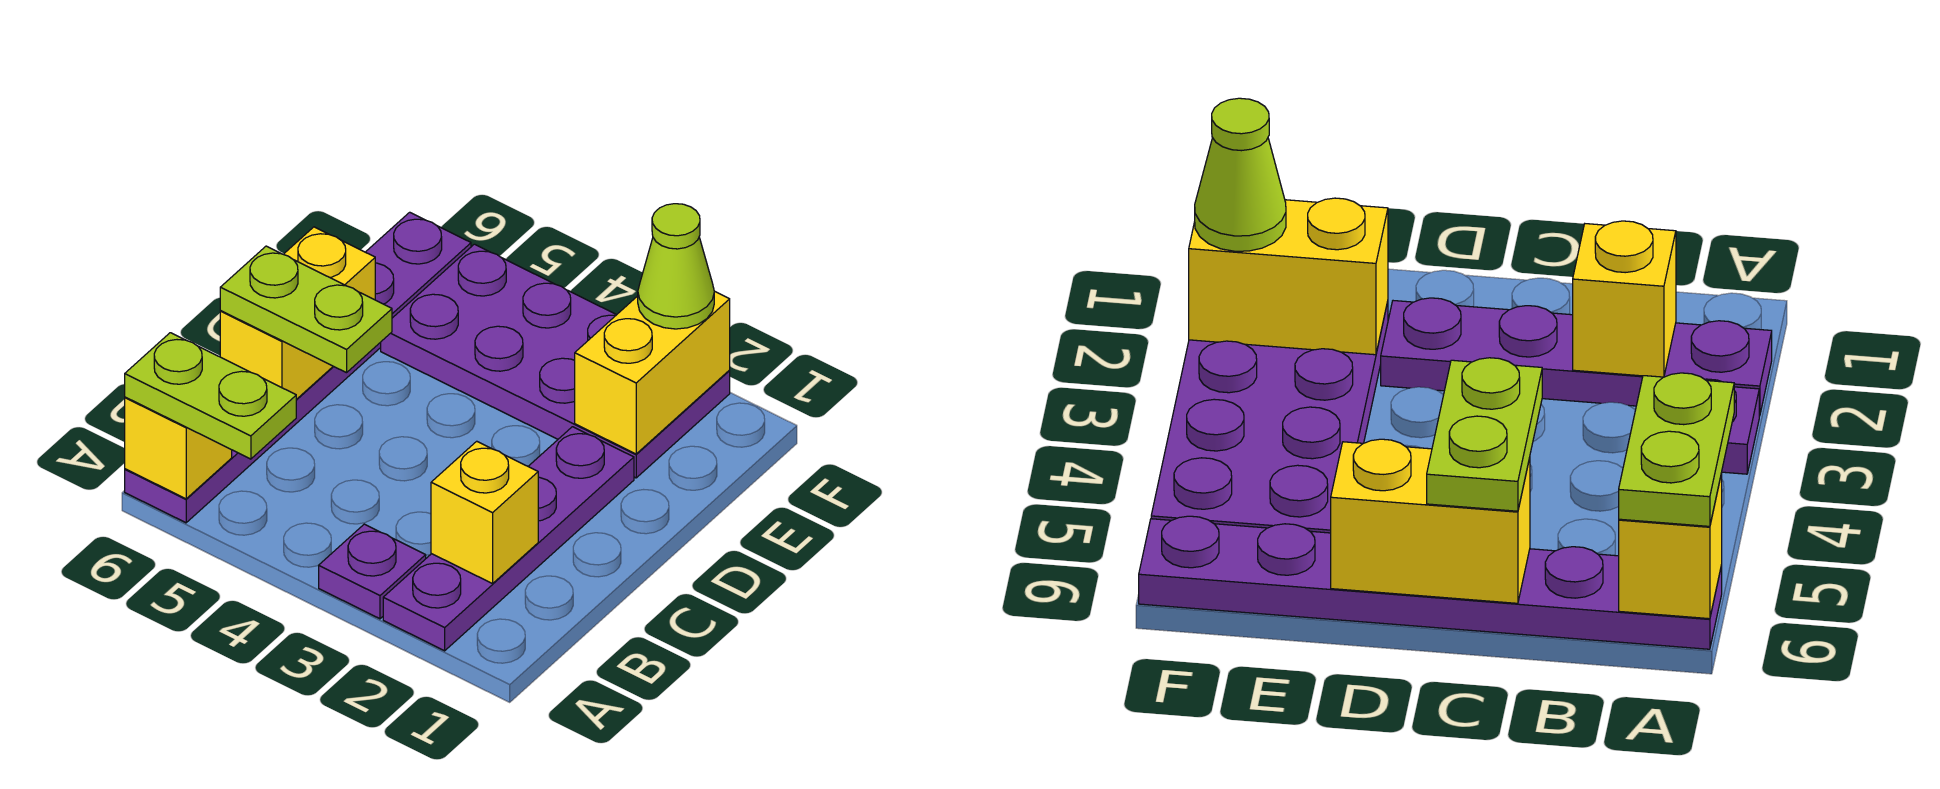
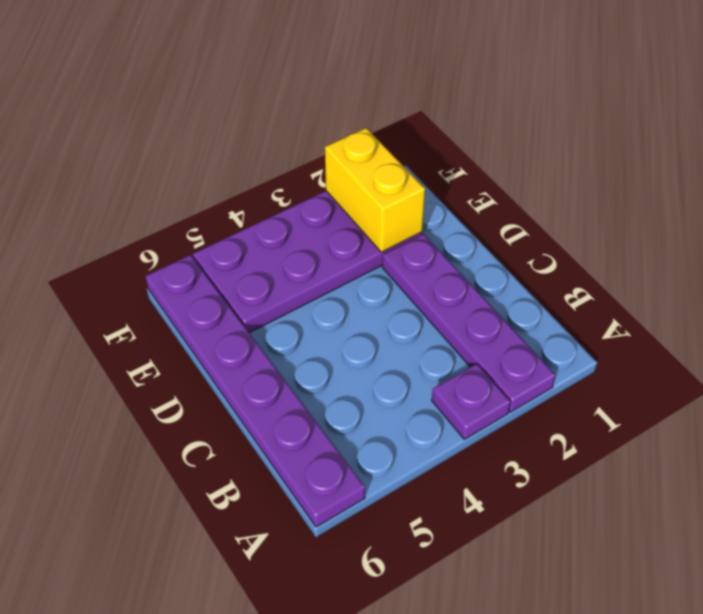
none -> yellow brick A6 level 2
none -> yellow brick B2 level 2

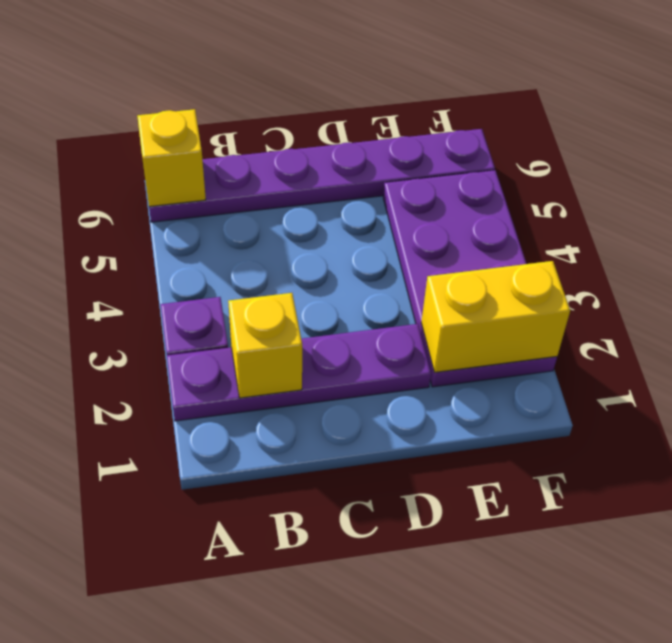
none -> yellow brick C6:D6 level 2
none -> lime plate A5:A6 level 3

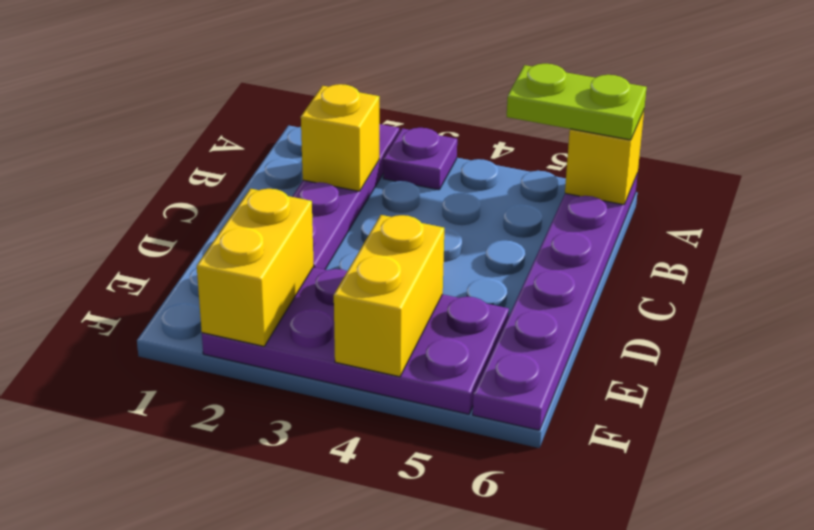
yellow brick E4:F4 level 2 -> yellow brick C6:D6 level 2
none -> lime plate C5:C6 level 3
none -> lime cone F2 level 3

